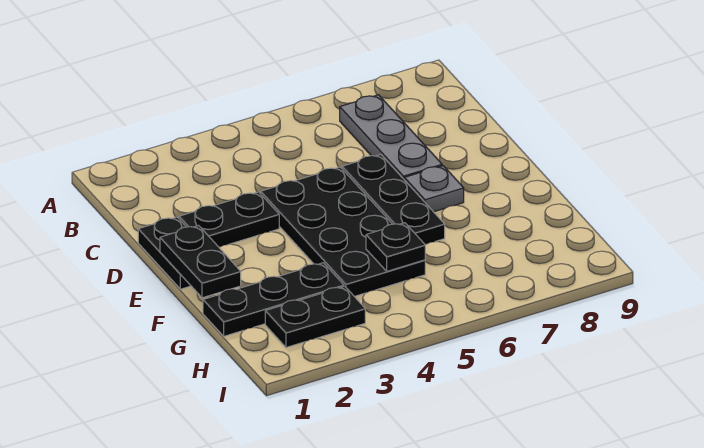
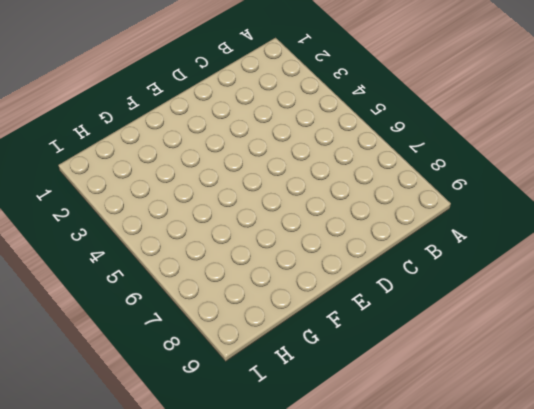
none -> grey plate B7:D7 level 1
none -> black plate D1:E1 level 1

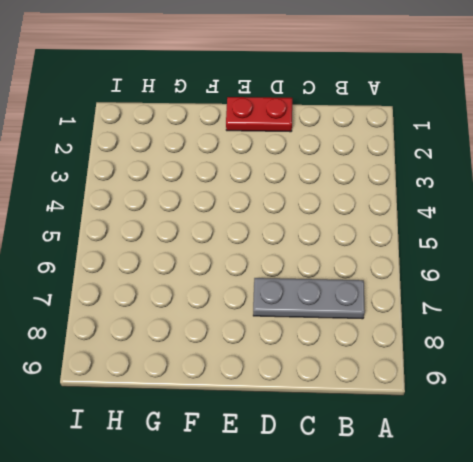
red plate D1:E1 level 1 -> black plate D1:E1 level 1
none -> black plate D2:D3 level 1
none -> black plate D4:G5 level 1

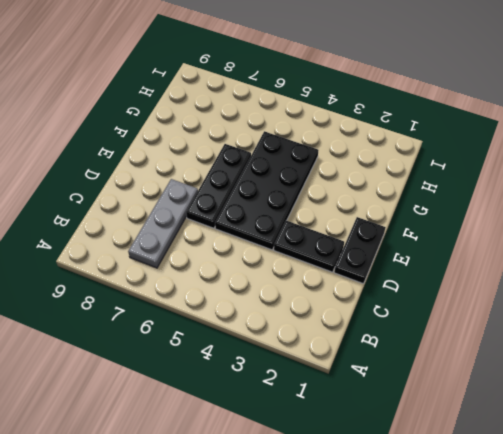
none -> grey plate E7 level 1
none -> black plate G1:G3 level 1

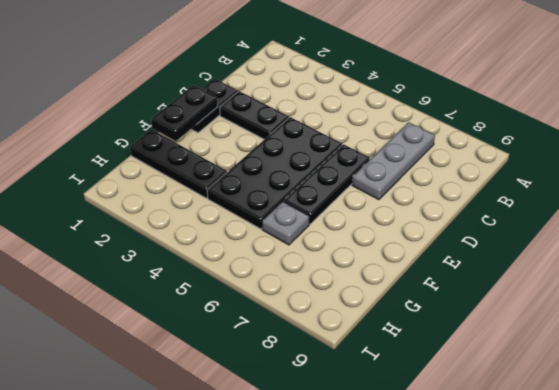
grey plate G6 level 1 -> grey plate E7 level 1
none -> black plate H2:H3 level 1
none -> black plate G5 level 2

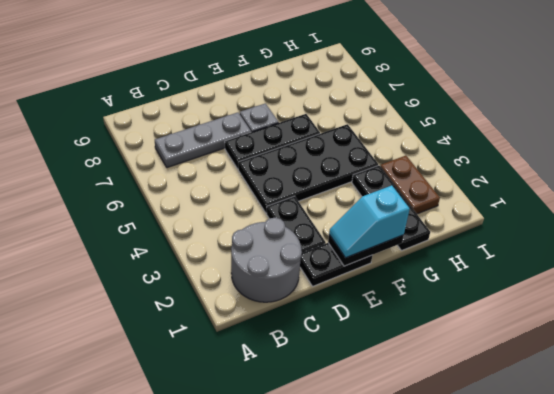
grey round brick B1:C2 level 1 -> none
cyan slope E1:F1 level 3 top F -> none
brown plate H2:H3 level 1 -> black plate H2:H3 level 1
none -> black plate G5 level 2

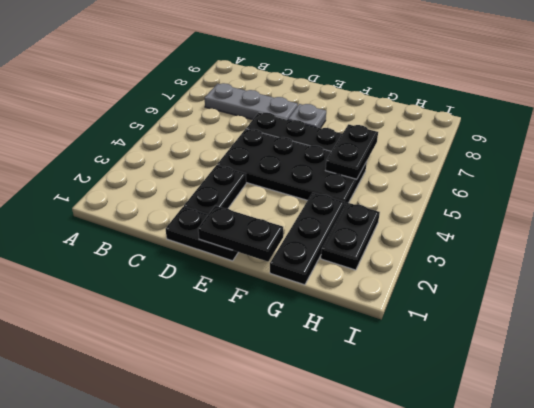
black plate G5:G6 level 2 -> black plate G5 level 2

